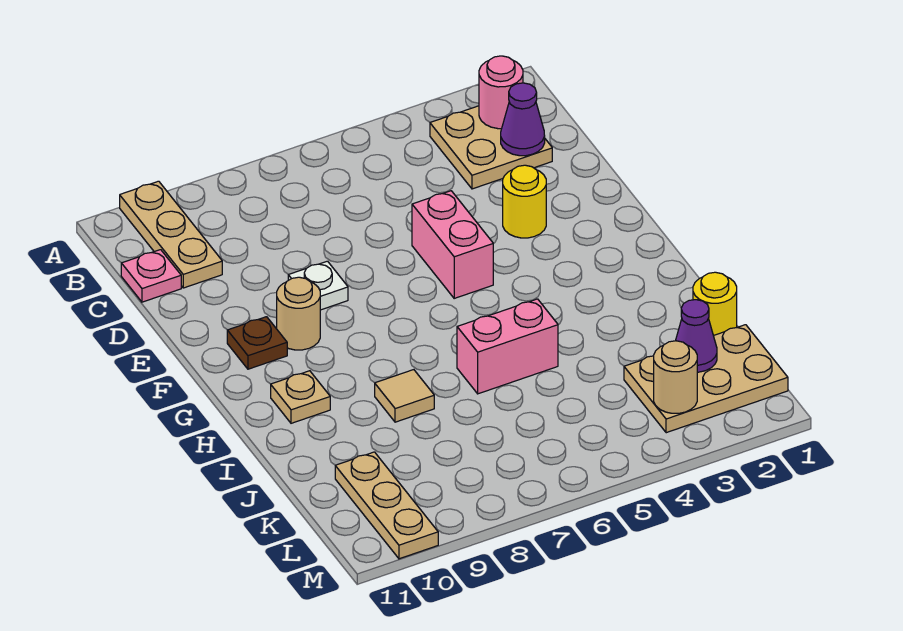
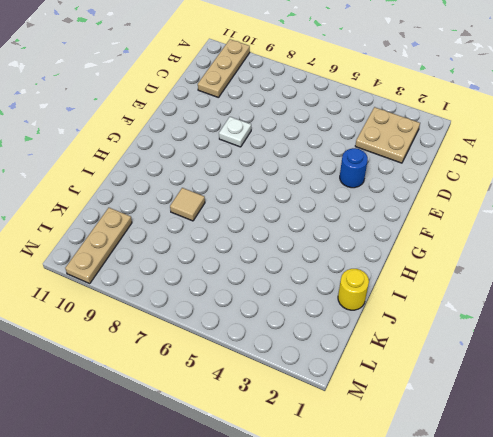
blue round brick E3 level 1 -> yellow round brick E3 level 1
none -> pink plate C11 level 1
none -> pink brick E5:F5 level 1
none -> tan round brick F9 level 1

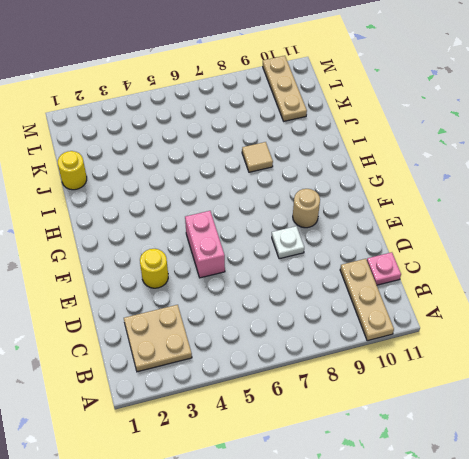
none -> brown plate F10 level 1
none -> tan plate H10 level 1
none -> pink brick I5:I6 level 1

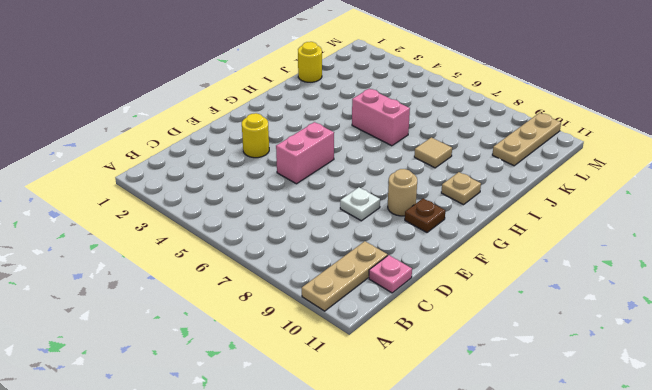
none -> tan plate B2:C3 level 1
none -> tan plate K1:L3 level 1
none -> pink round brick B2 level 2

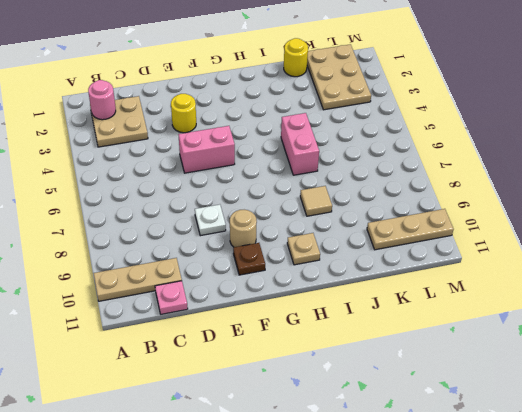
none -> purple cone C2 level 2
none -> purple cone K2 level 2
none -> tan round brick L3 level 2

